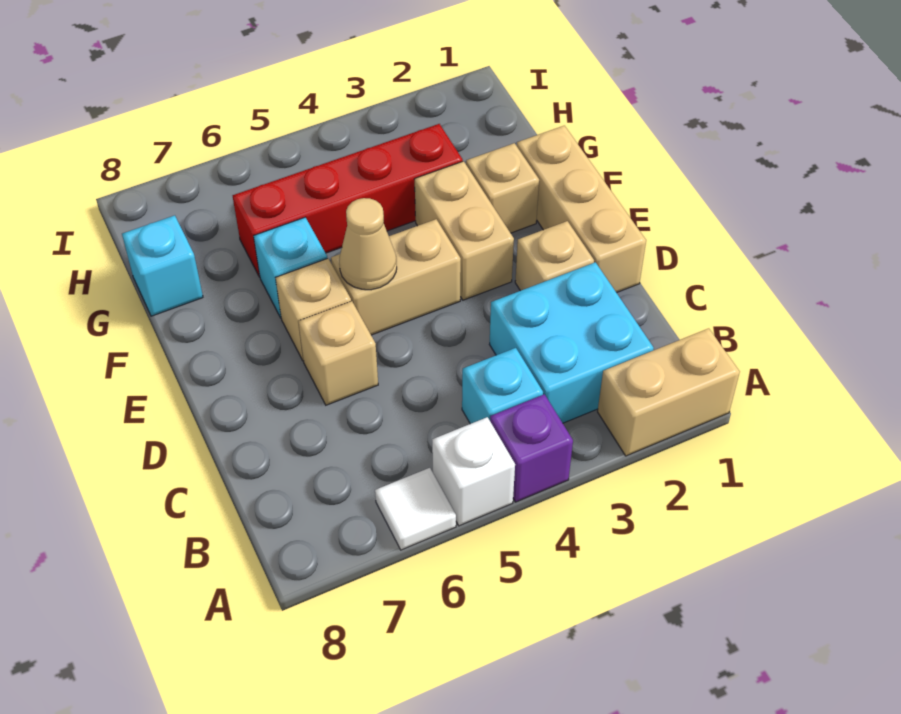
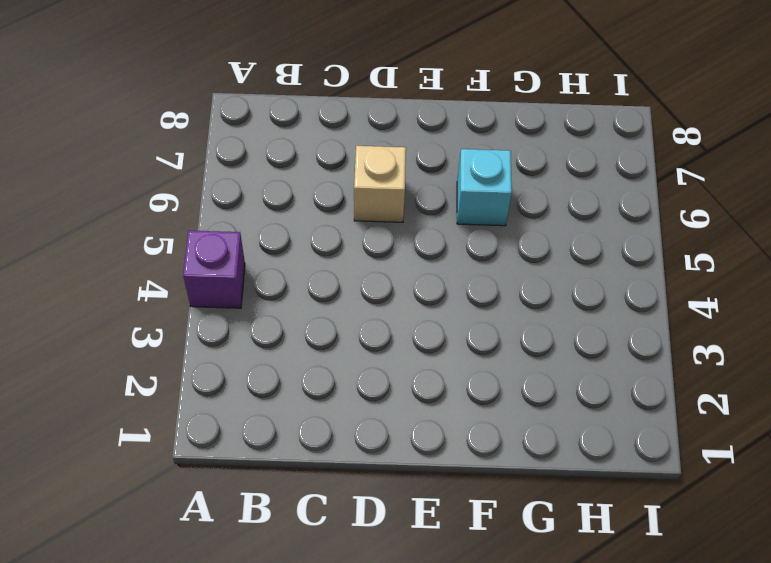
none -> tan brick A1:A2 level 1
none -> white brick A5 level 1
none -> white tile A6 level 1

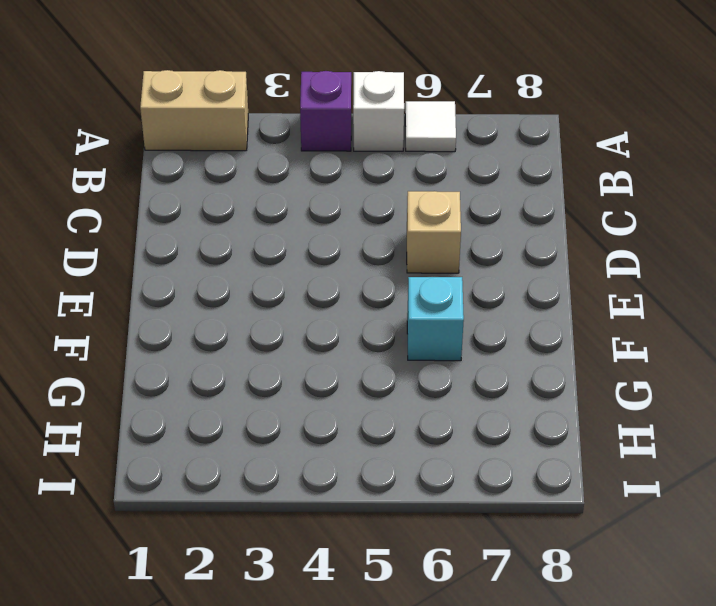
none -> cyan brick B2:C3 level 1
none -> cyan brick B4 level 1
none -> tan brick D1:F1 level 1

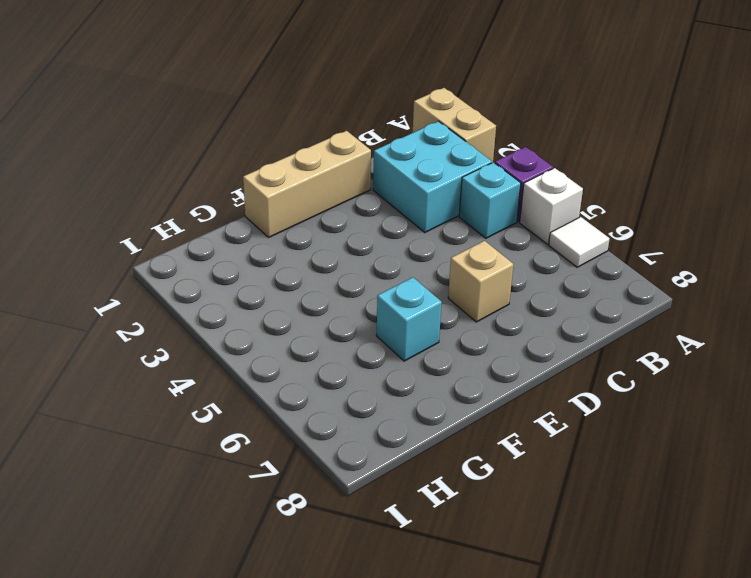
none -> tan brick D2 level 1
none -> tan brick E3:F3 level 1
none -> tan brick E4:E5 level 1

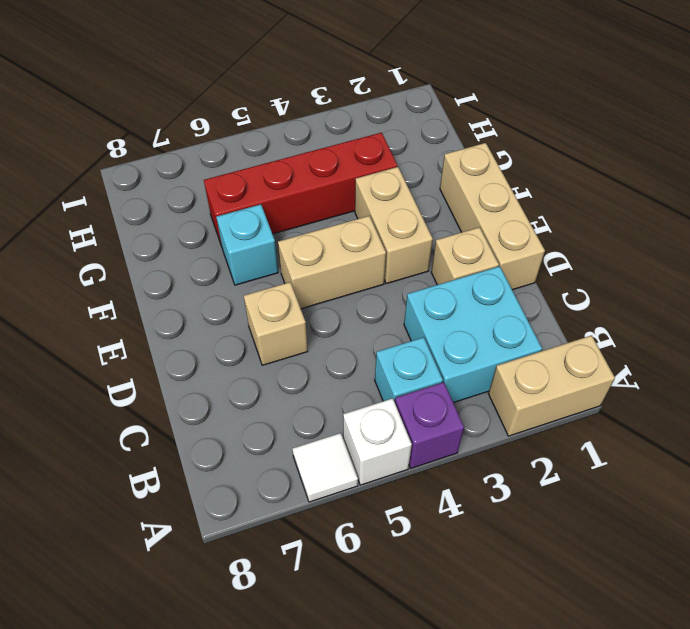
none -> tan brick E6 level 1
none -> tan brick F2 level 1
none -> cyan brick G8 level 1

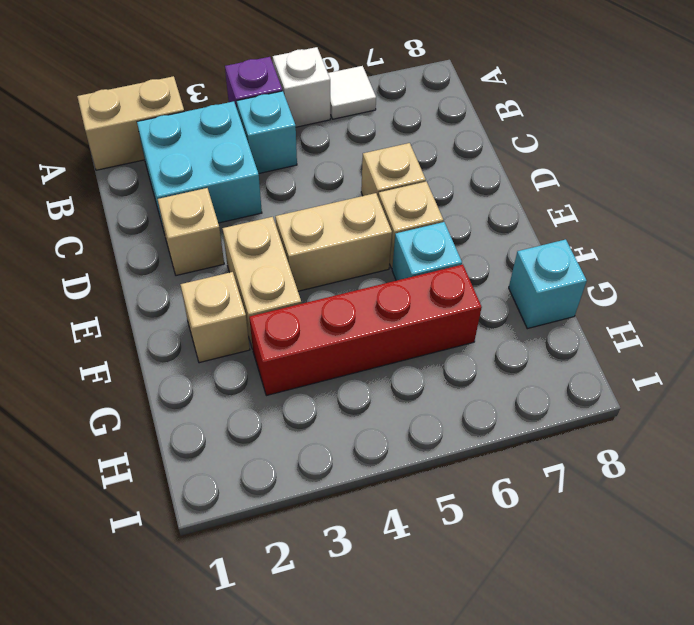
none -> tan brick D1:F1 level 1
none -> tan cone E5 level 2

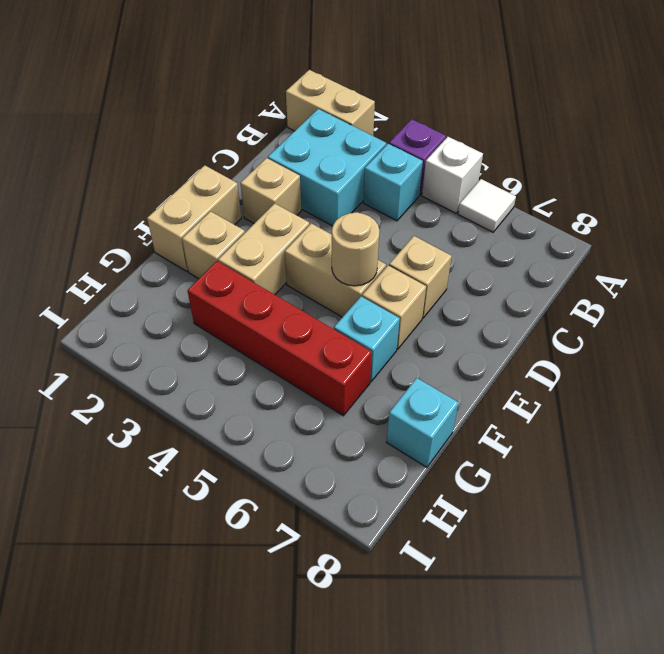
tan brick E1:F1 level 1 -> tan brick D1:F1 level 1
tan round brick E5 level 2 -> tan cone E5 level 2

